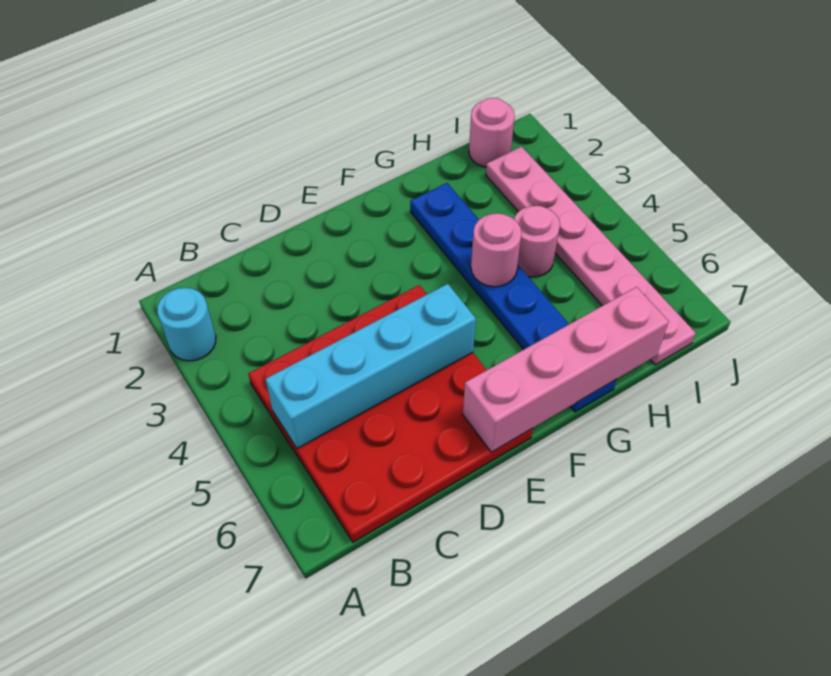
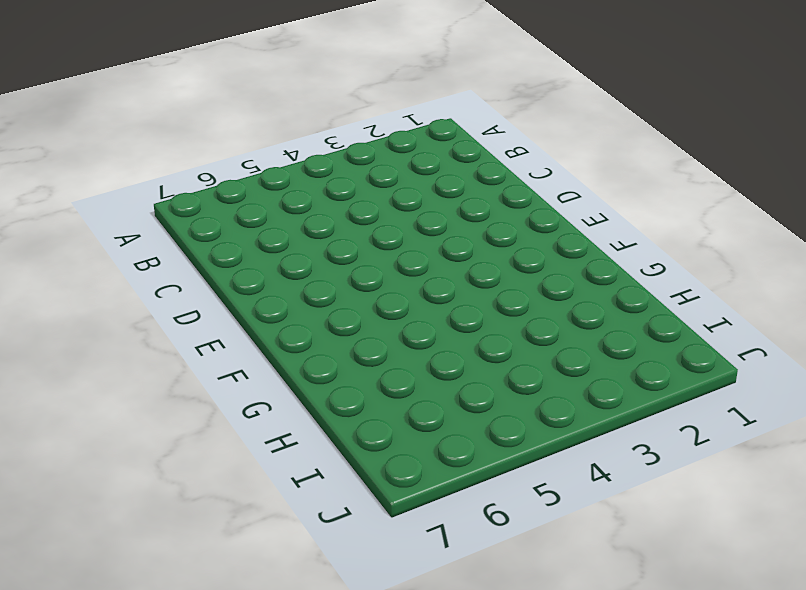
none -> cyan round brick A2 level 1
none -> red plate B4:E7 level 1

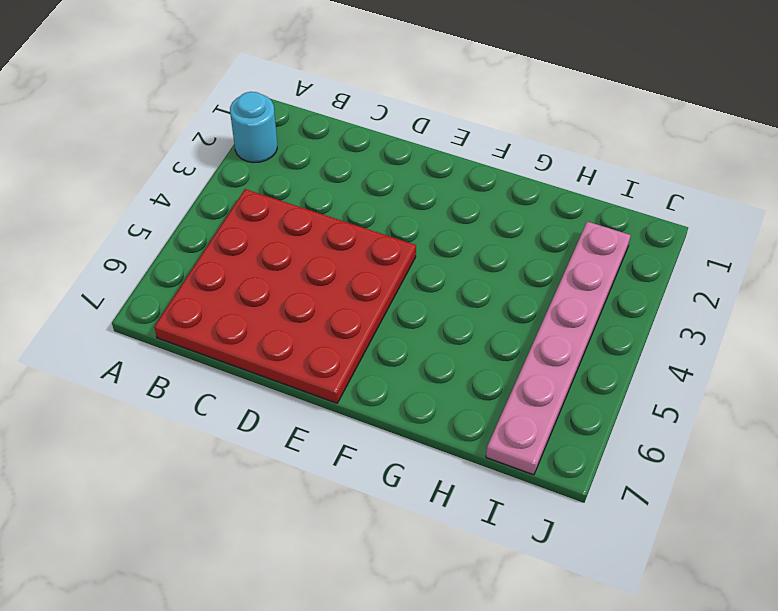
none -> blue plate G2:G7 level 1
none -> pink round brick H4 level 1

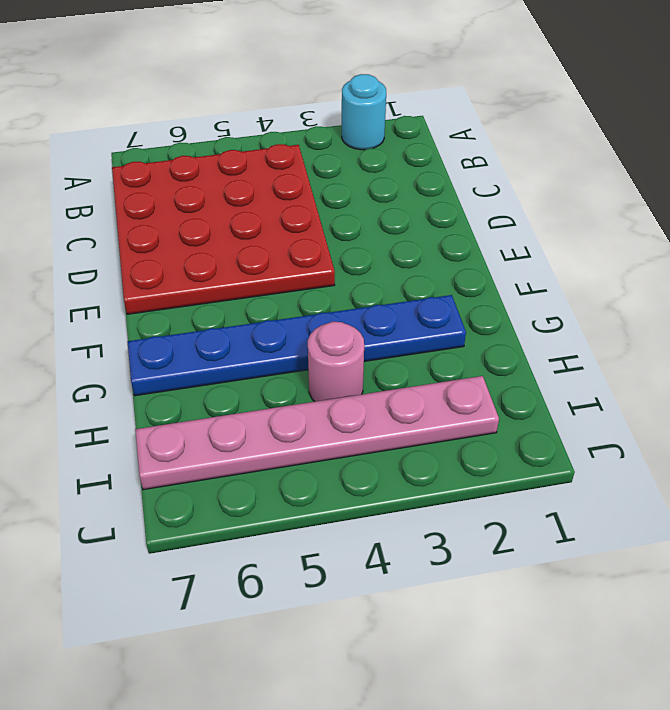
none -> pink round brick I1 level 1
none -> cyan brick B5:E5 level 2

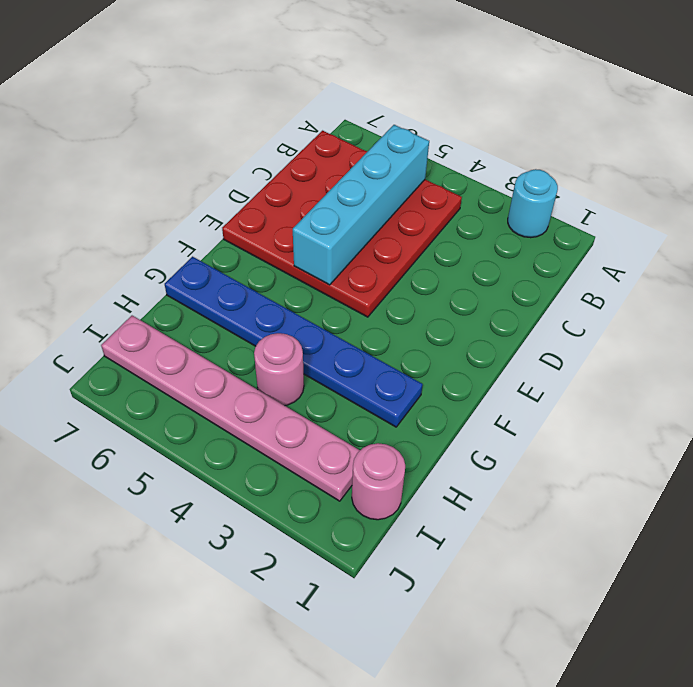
none -> pink brick E7:H7 level 2
none -> pink round brick G4 level 2

